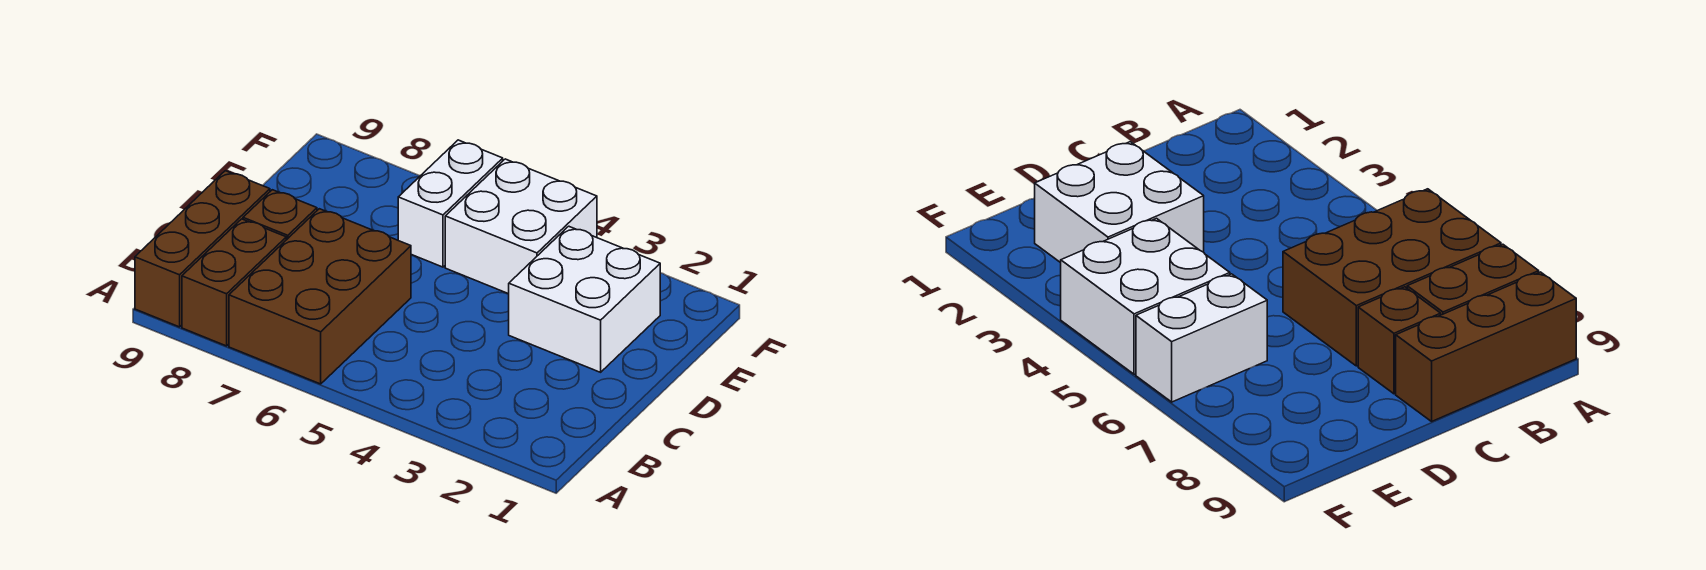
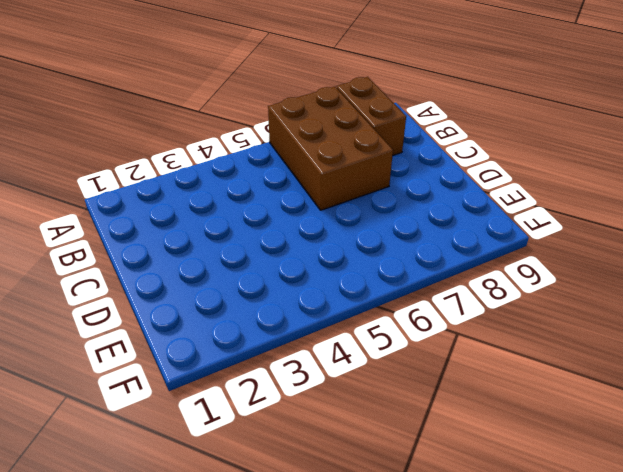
none -> brown brick A9:C9 level 1
none -> brown brick C8 level 1

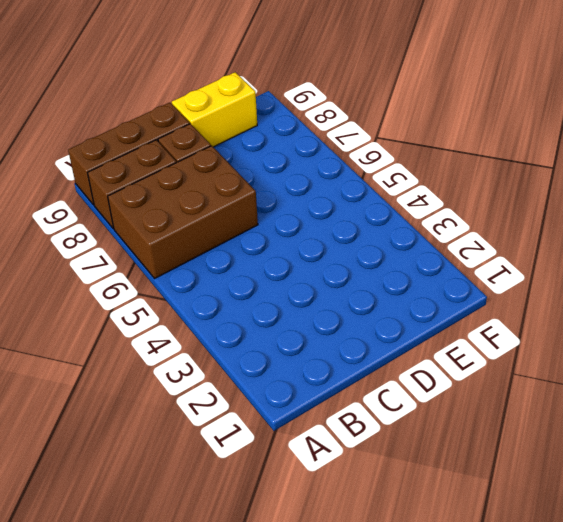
yellow brick D9:E9 level 1 -> none
none -> white brick D2:E3 level 1
none -> white brick E4:F5 level 1

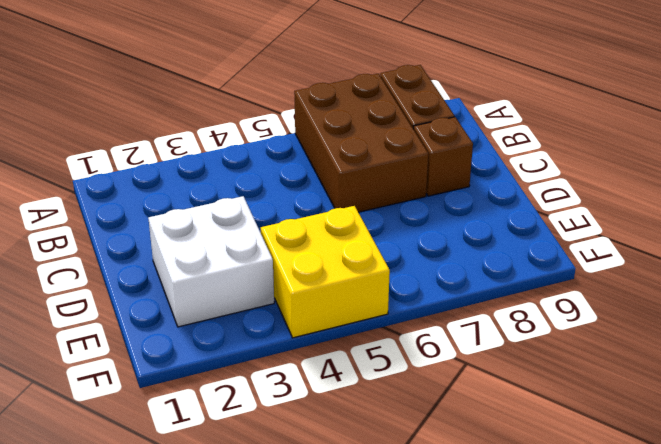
yellow brick E4:F5 level 1 -> white brick E4:F5 level 1
none -> brown brick A9:C9 level 1
none -> white brick E6:F6 level 1

